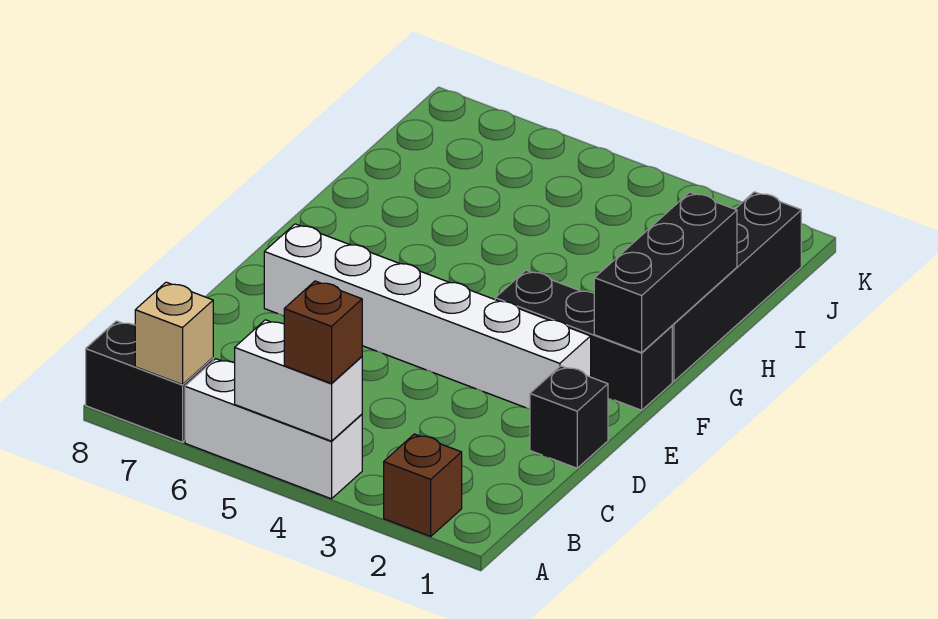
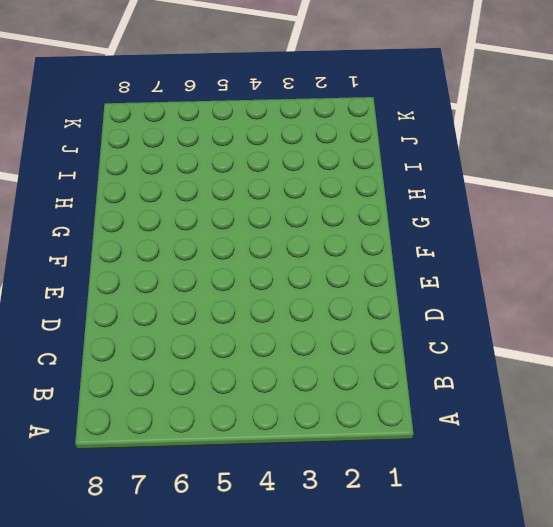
none -> brown brick A2 level 1
none -> white brick A4:A6 level 1

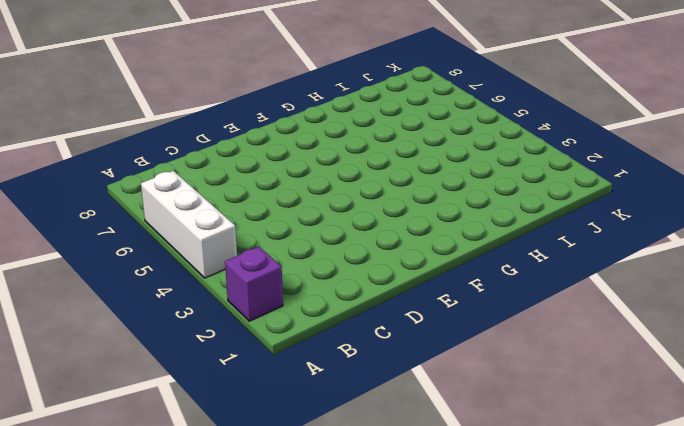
purple brick A2 level 1 -> brown brick A2 level 1
none -> black brick A7:A8 level 1
none -> black brick D1 level 1

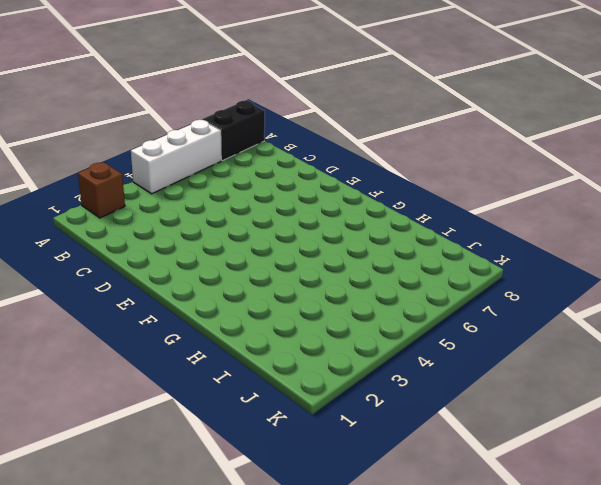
none -> black brick D1 level 1
none -> white brick E2:E7 level 1

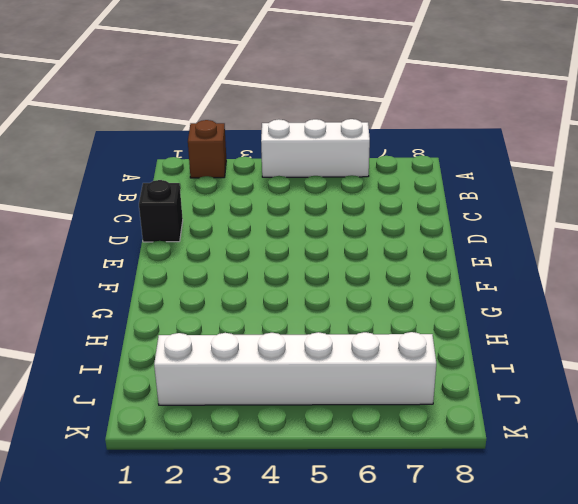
white brick J2:J7 level 1 -> white brick E2:E7 level 1
none -> black brick A7:A8 level 1
none -> black brick F1:F3 level 1

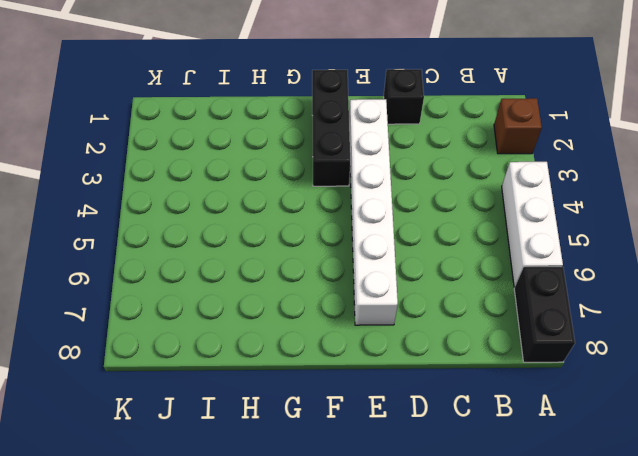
none -> black brick G1:J1 level 1
none -> white brick A4:A5 level 2

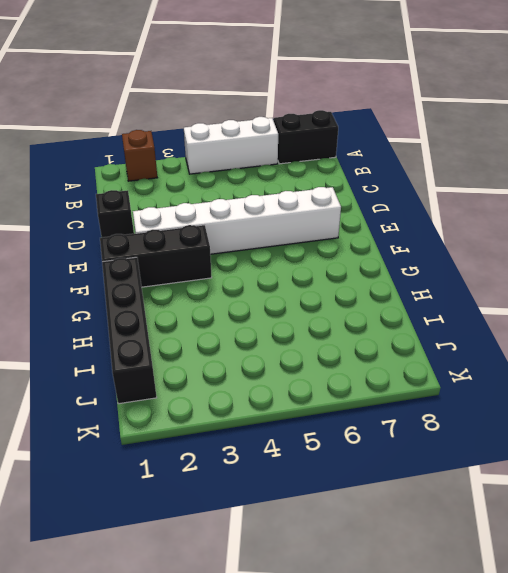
none -> white brick A4:A5 level 2
none -> tan brick A7 level 2

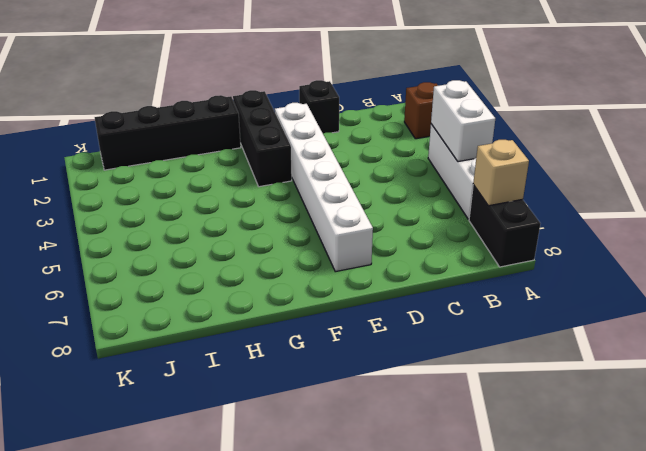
none -> black brick F1:H1 level 2
none -> brown brick A4 level 3

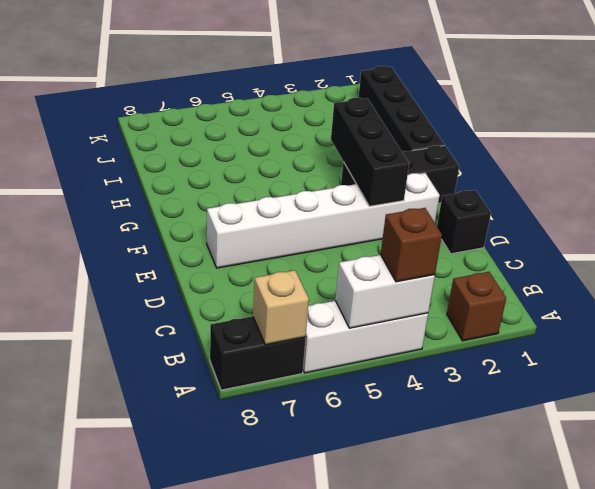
black brick E3:G3 level 2 -> black brick F1:H1 level 2

